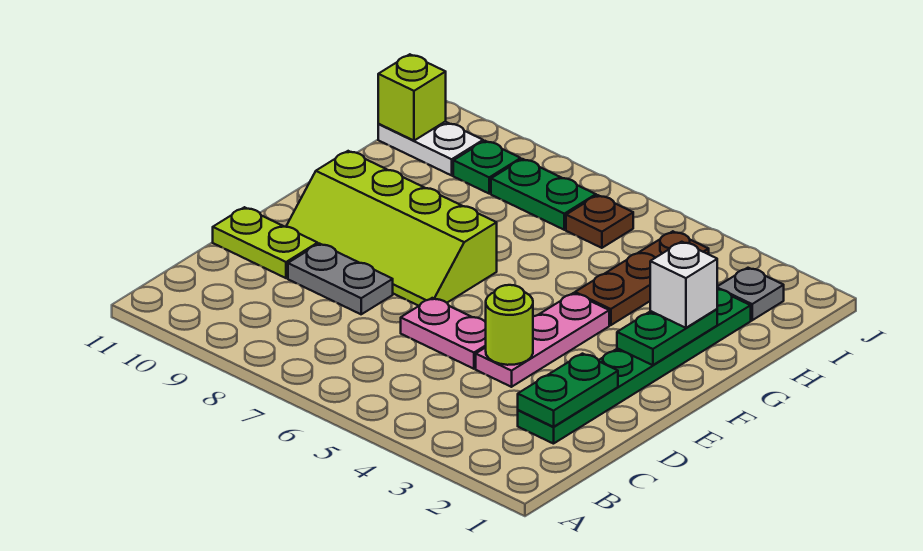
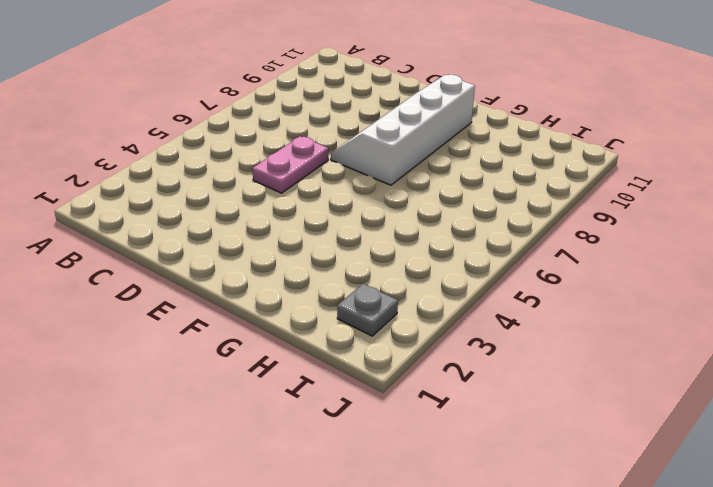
white slope E7:F10 level 1 top F -> lime slope E7:F10 level 1 top F
none -> green plate C2:H2 level 1
none -> pink plate D4:F4 level 1
none -> grey plate D8:D9 level 1

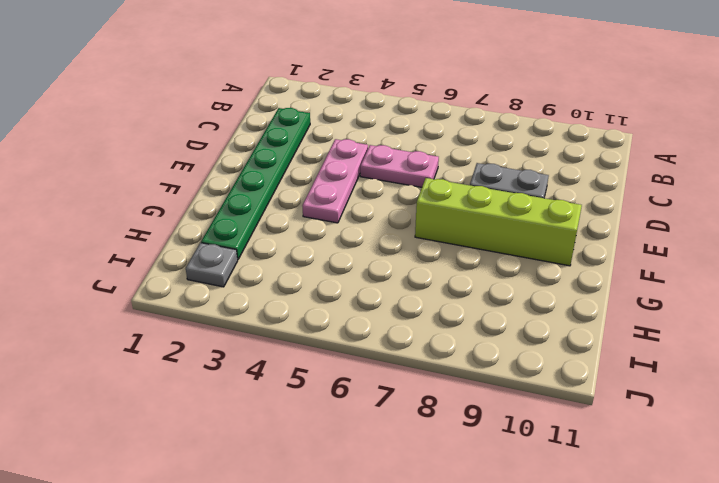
none -> lime plate D10:D11 level 1
none -> brown plate G4:I4 level 1
none -> brown plate I6 level 1

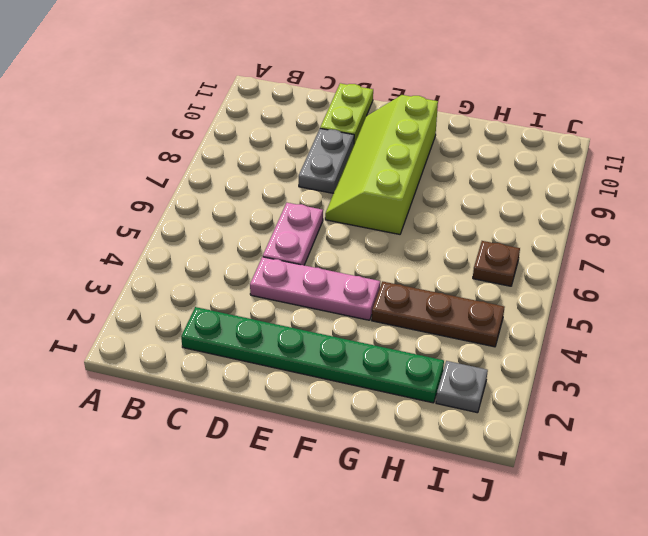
none -> green plate I7:I8 level 1
none -> green plate I9 level 1
none -> white plate I10:I11 level 1

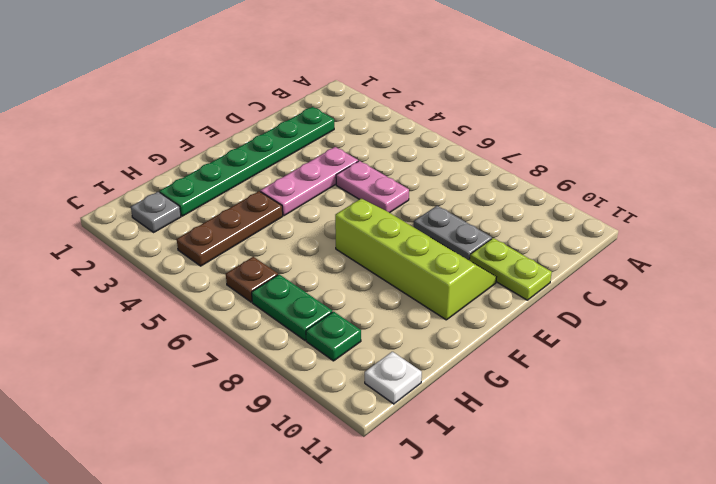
white plate I11 level 1 -> white plate I10:I11 level 1
none -> green plate C2:D2 level 2
none -> lime round brick D4 level 2
none -> green plate F2:G2 level 2

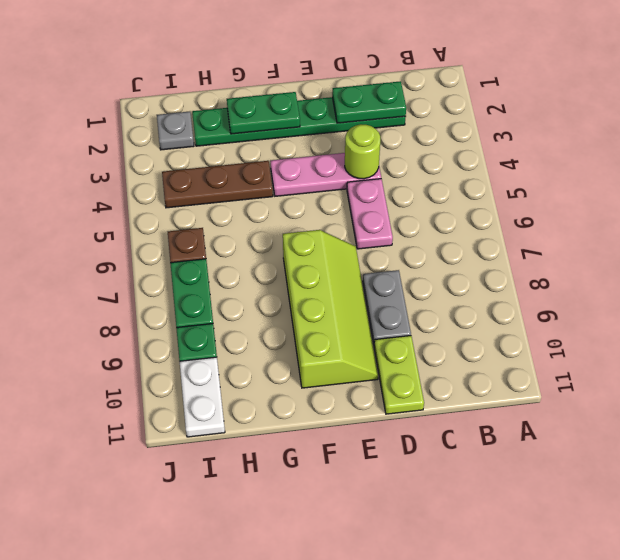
none -> lime brick I11 level 2
none -> white brick G2 level 3

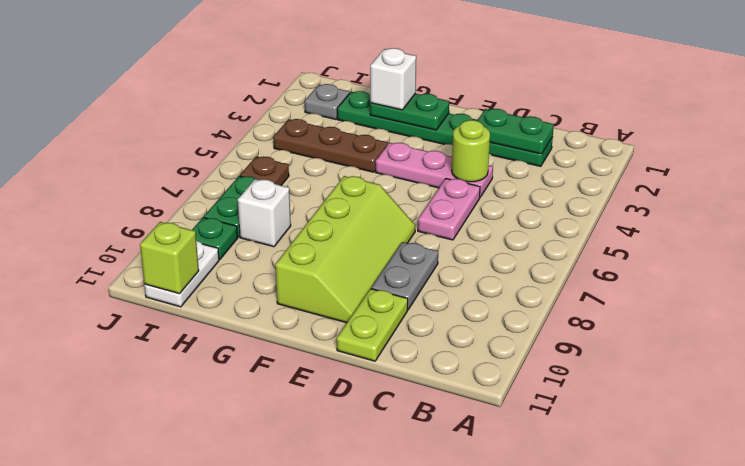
white brick H8 level 1 -> none

